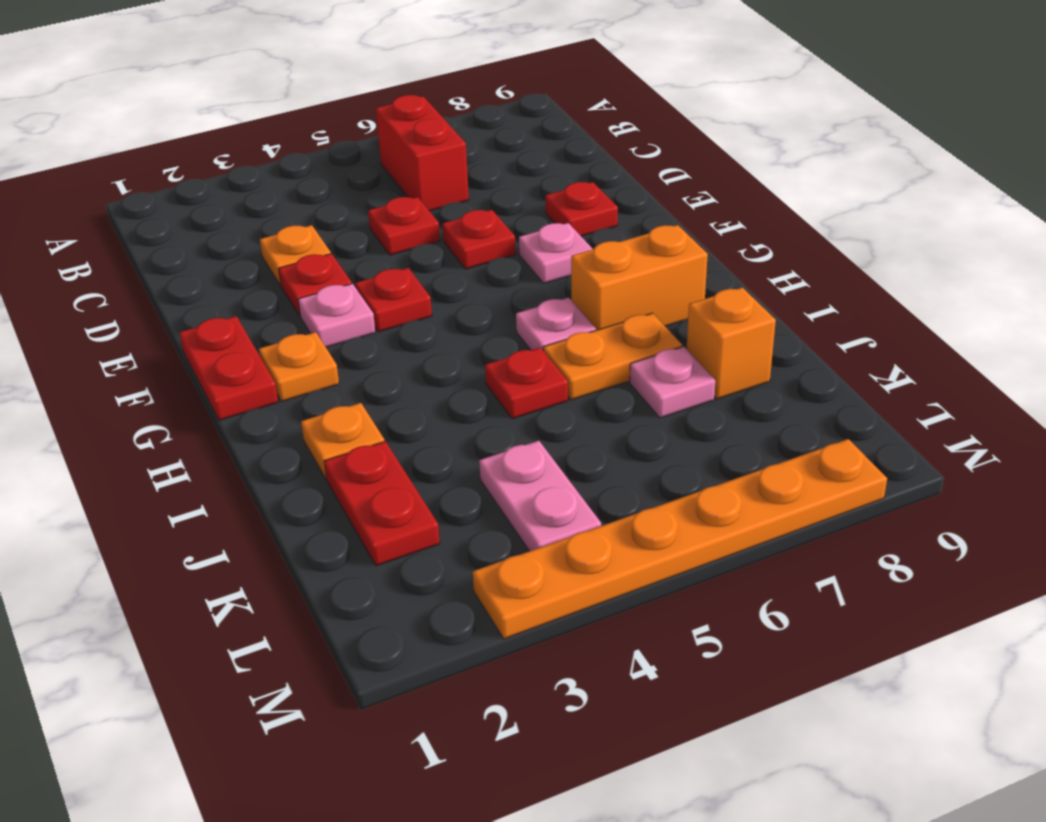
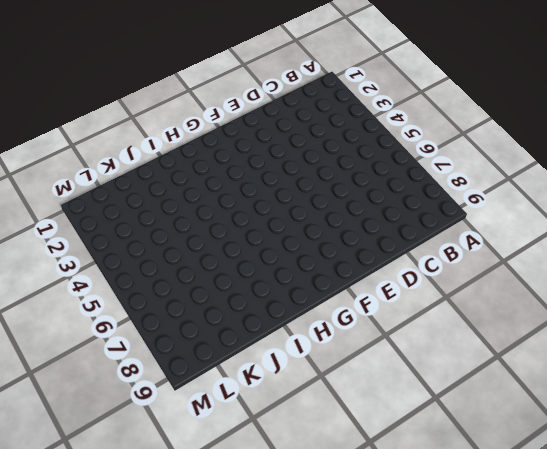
none -> red brick B6:C6 level 1
none -> orange plate D3 level 1
none -> red plate D5 level 1

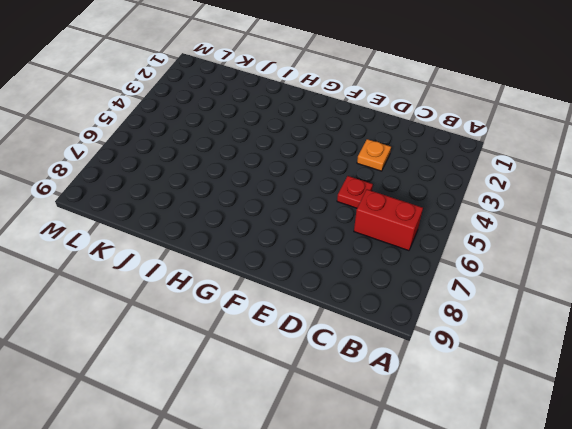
none -> red plate E3 level 1
none -> red plate E6 level 1
none -> red plate E8 level 1

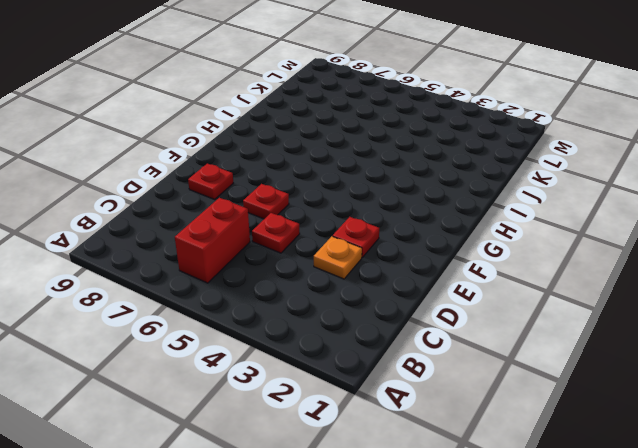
none -> red plate F1:G1 level 1
none -> pink plate F3 level 1
none -> red plate F4 level 1

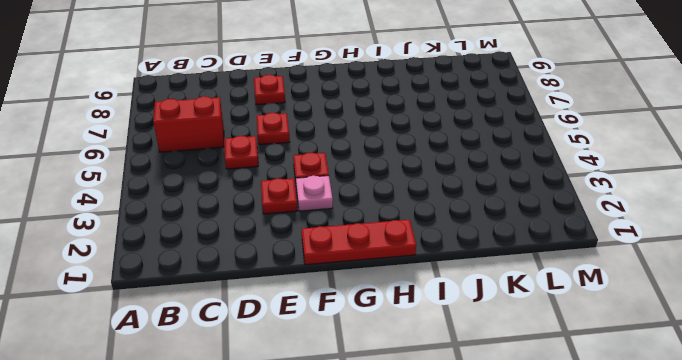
red plate F1:H1 level 1 -> red plate F1:G1 level 1
none -> orange plate D3 level 1
none -> pink plate F7 level 1
none -> orange plate G2 level 1

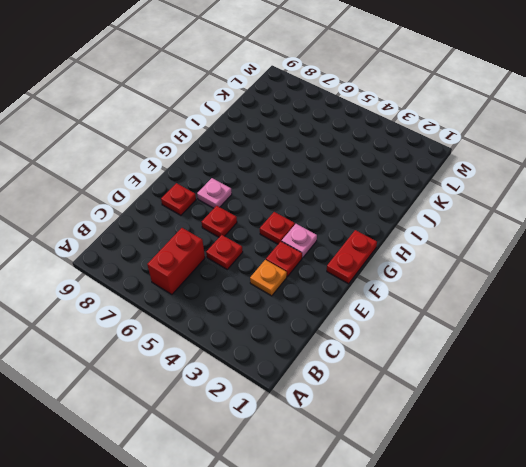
none -> orange plate G2 level 1
none -> pink plate H6 level 1
none -> orange brick H7:H8 level 1

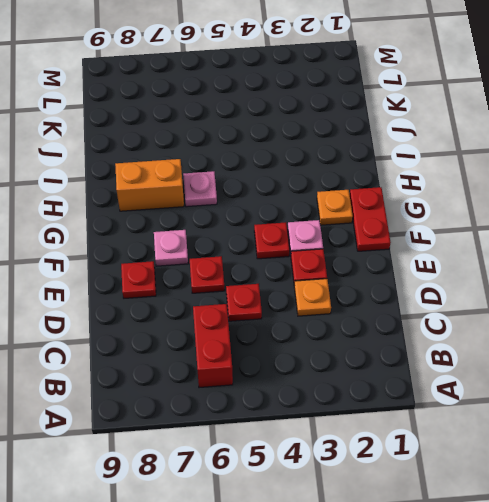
none -> orange plate I2 level 1
none -> red plate I5 level 1
none -> orange plate I6:I7 level 1

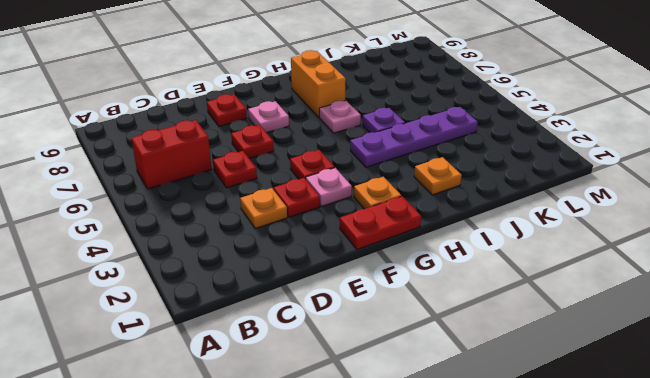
purple plate H4:K4 level 1 -> pink plate K4:L4 level 1
purple plate I5 level 1 -> red plate I5 level 1
none -> orange plate I6:I7 level 1
none -> red plate J2:K2 level 1
none -> pink plate J7 level 1

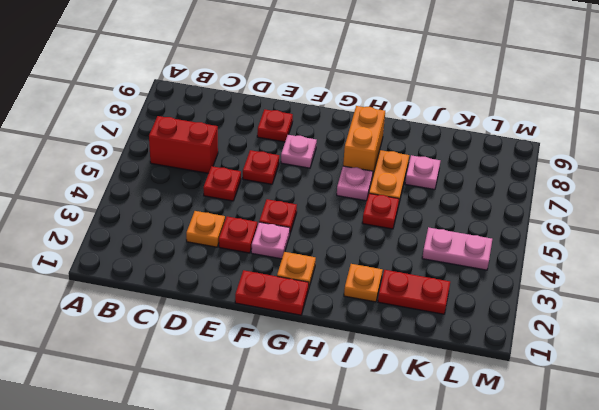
none -> orange brick J8 level 1
none -> orange plate M3:M8 level 1

